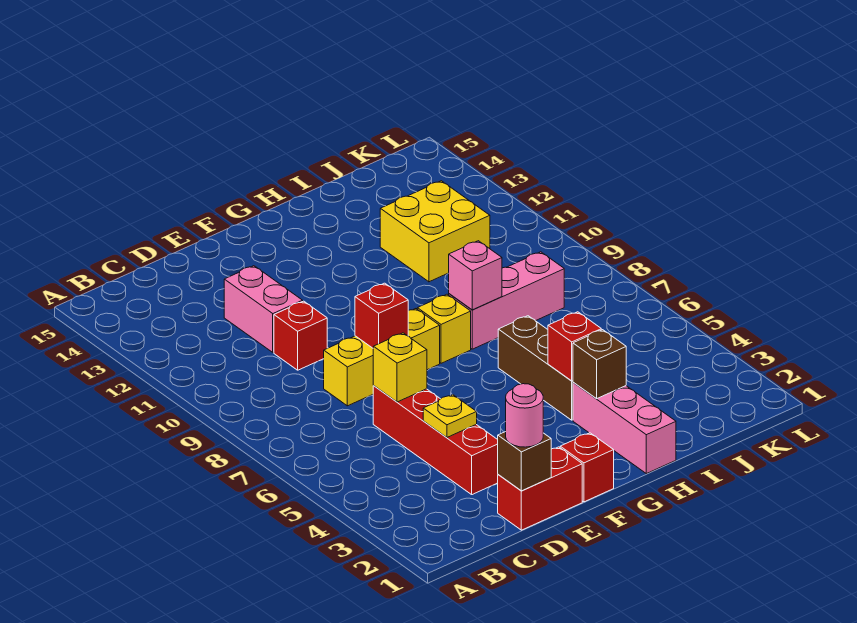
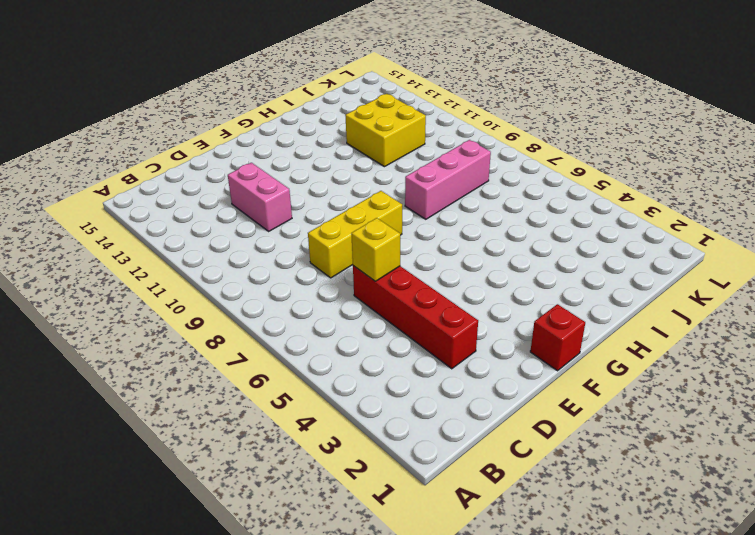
none -> red brick D1:E1 level 1
none -> red brick D10 level 1
none -> yellow brick G8 level 1

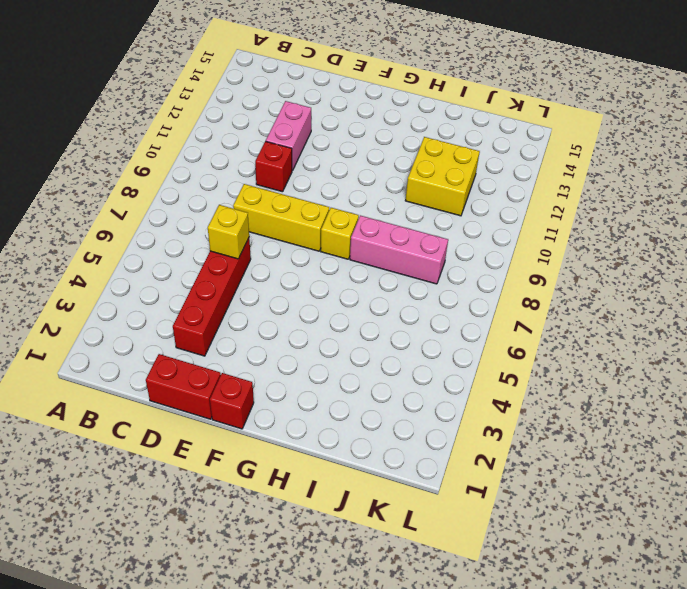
none -> pink brick H1:H3 level 1
none -> brown brick H4:H6 level 1
none -> brown brick D1 level 2

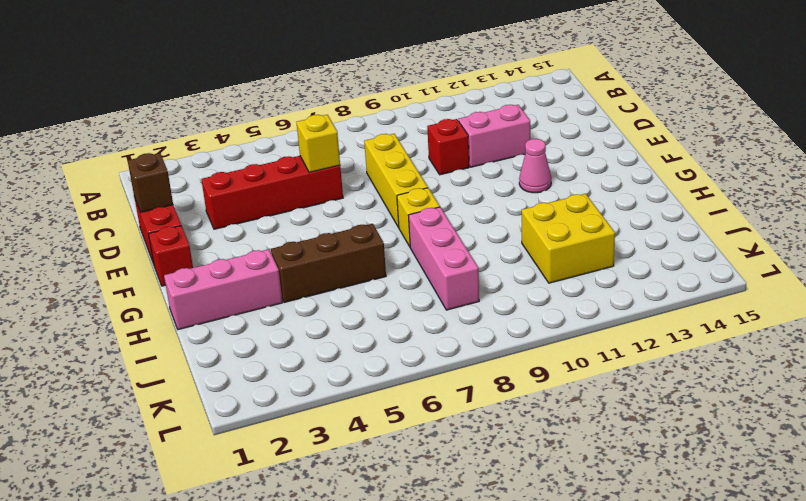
pink cone F12 level 1 -> none
none -> yellow plate D4 level 2
none -> red brick E8 level 2
none -> brown brick H3 level 2

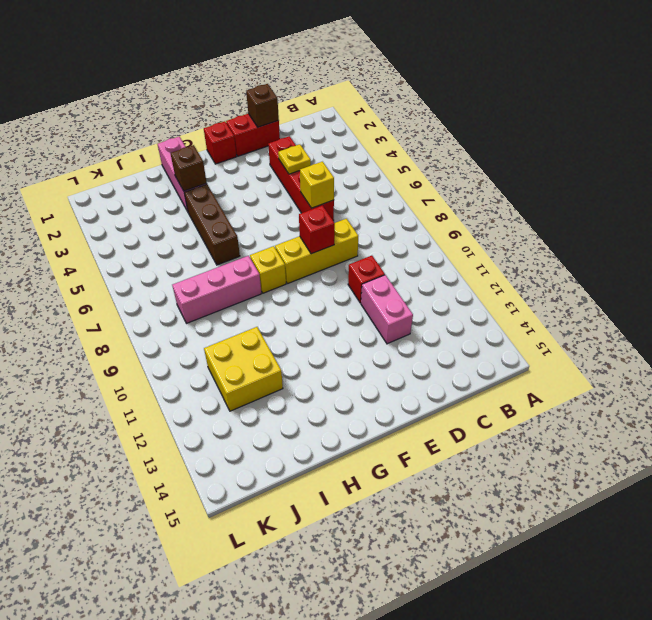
none -> red brick H4 level 2
none -> pink brick H8 level 2
none -> pink round brick D1 level 3

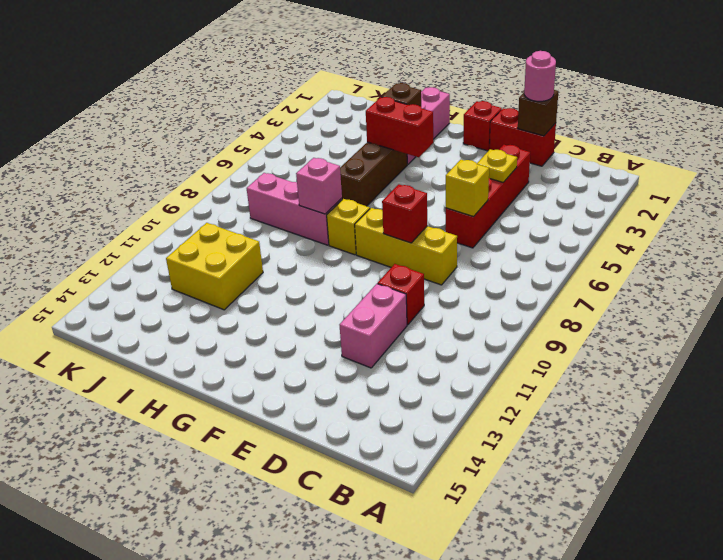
red brick G4:H4 level 2 -> red brick H4 level 2

